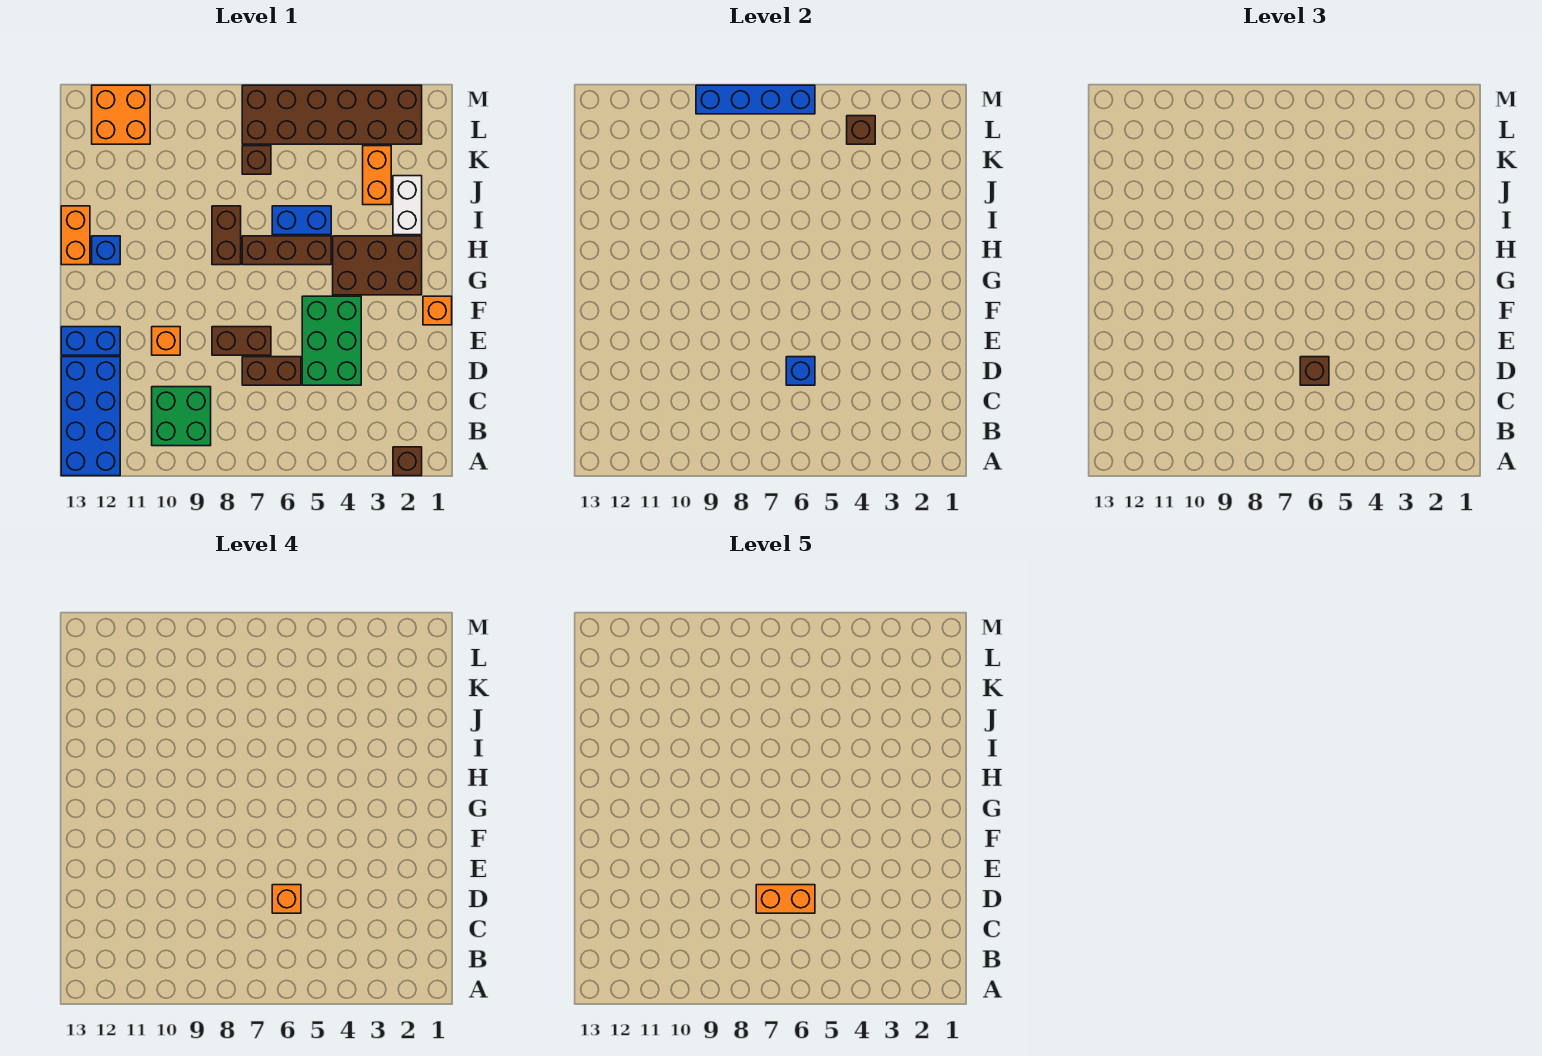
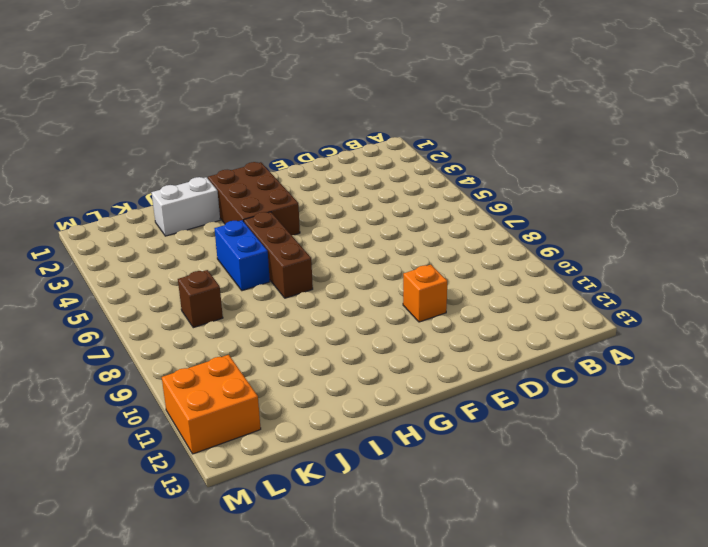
none -> brown brick A2 level 1
none -> blue brick A12:D13 level 1
none -> green brick B9:C10 level 1

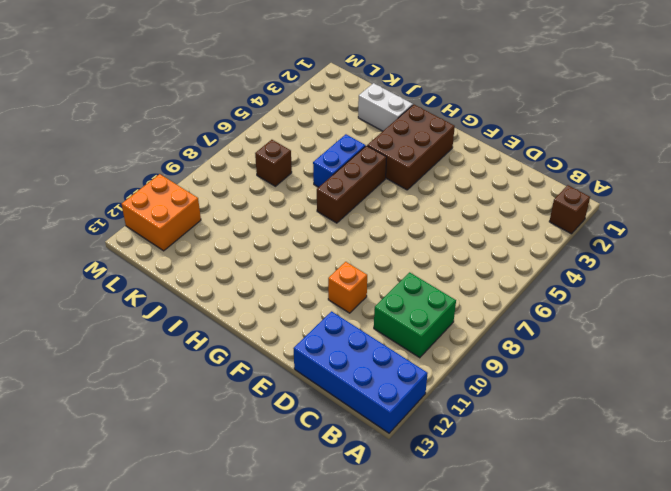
none -> green brick D4:F5 level 1
none -> brown brick D6:D7 level 1
none -> brown brick E7:E8 level 1

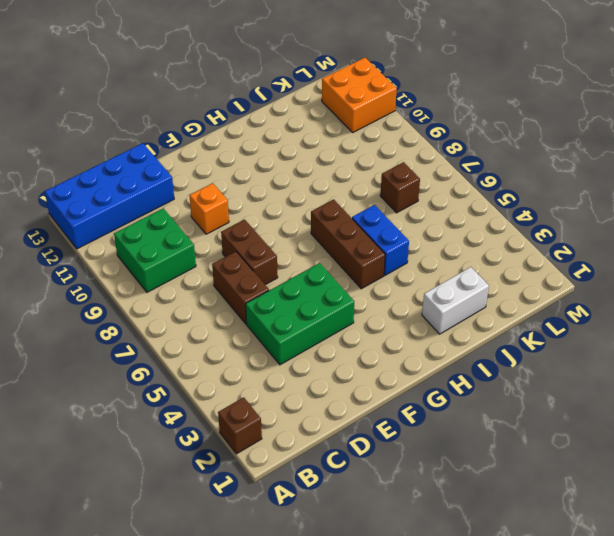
none -> blue brick E12:E13 level 1
none -> orange brick F1 level 1
none -> brown brick G2:H4 level 1

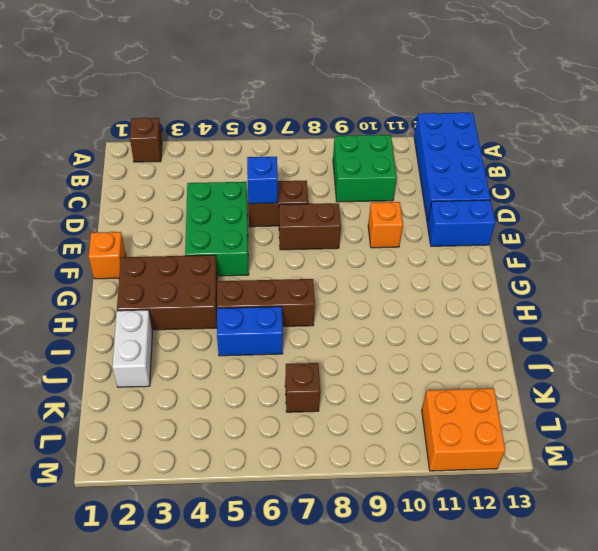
none -> brown brick H8:I8 level 1
none -> blue brick H12 level 1
none -> orange brick H13:I13 level 1

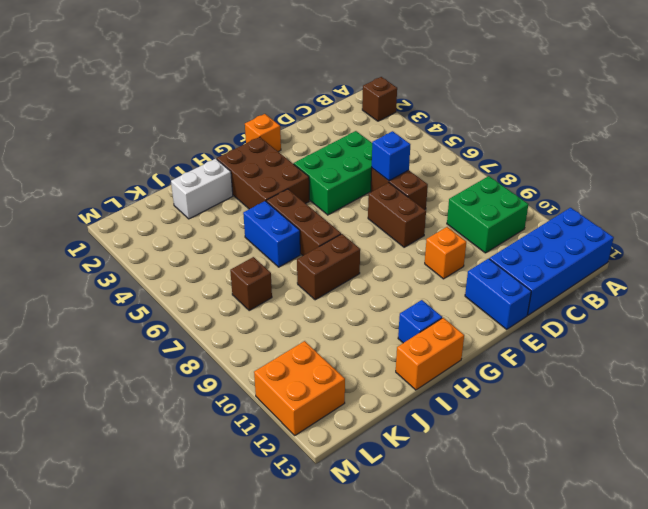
none -> orange brick J3:K3 level 1
none -> brown brick L2:M7 level 1
none -> brown brick L4 level 2

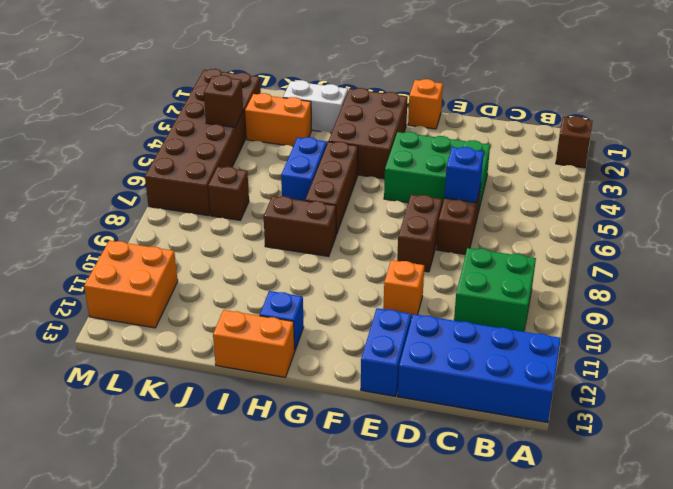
none -> blue brick M6:M9 level 2
none -> brown brick D6 level 3
none -> orange brick D6 level 4

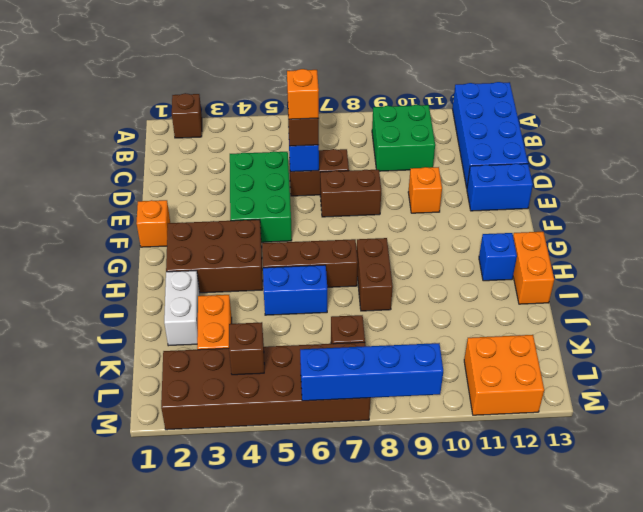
none -> orange brick D6:D7 level 5

